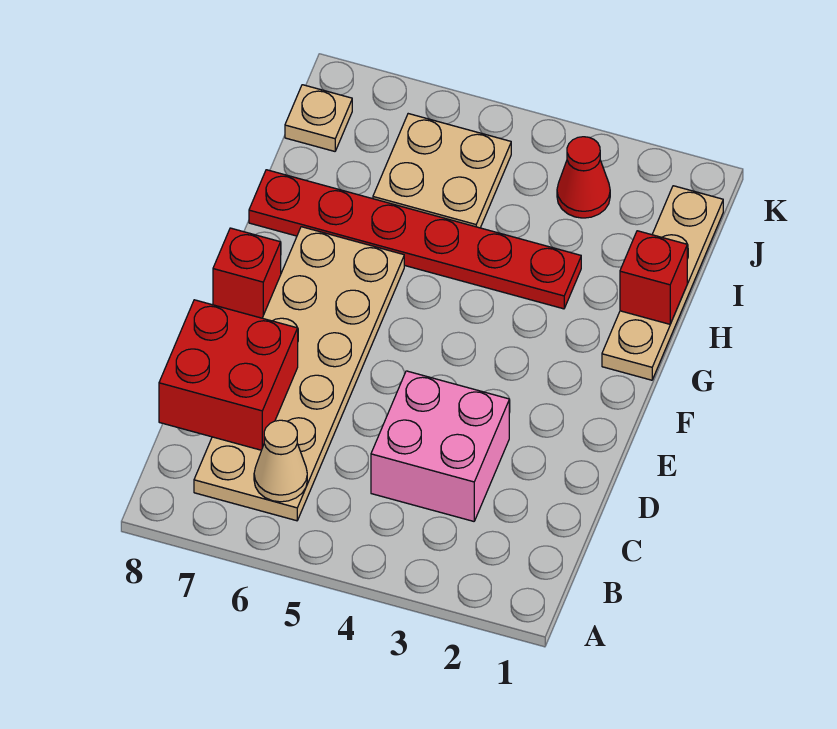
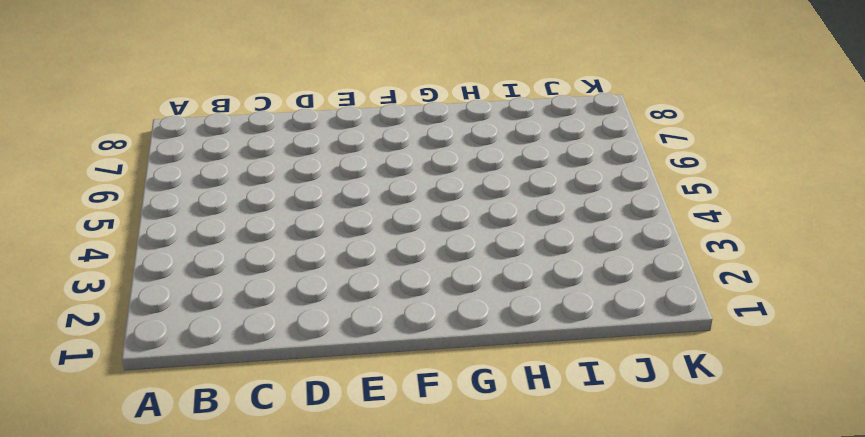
none -> tan plate B6:G7 level 1
none -> pink brick C3:D4 level 1

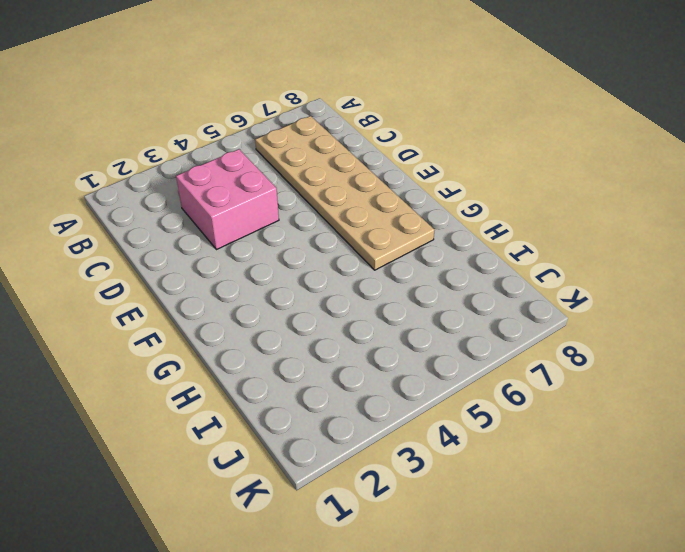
none -> red brick F8 level 1
none -> tan plate G1:J1 level 1

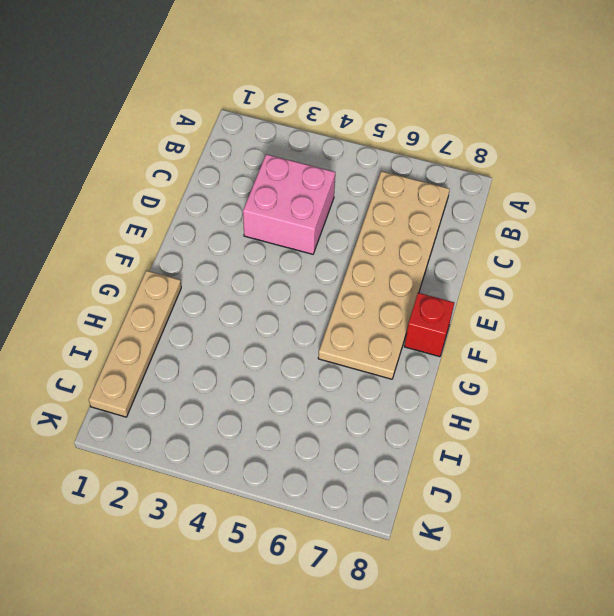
none -> red plate H3:H8 level 1
none -> tan plate I5:J6 level 1

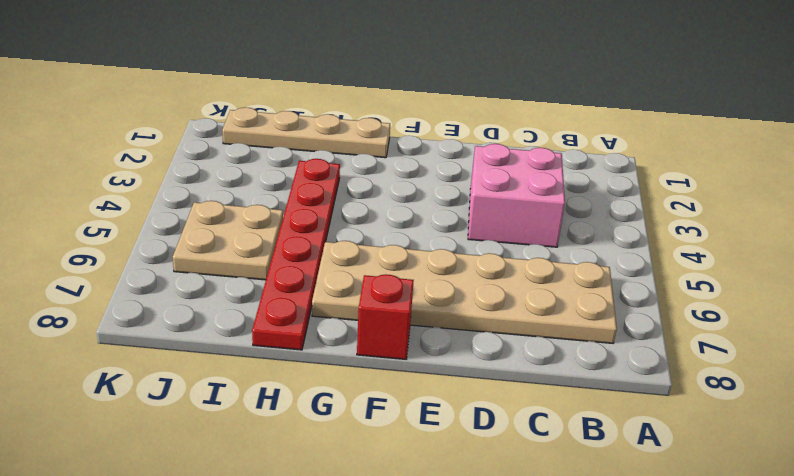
none -> red cone J3 level 1
none -> tan plate J8 level 1

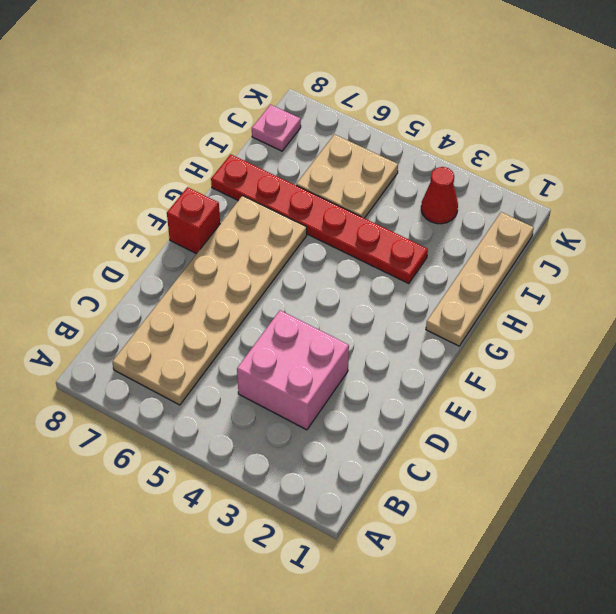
pink plate J8 level 1 -> tan plate J8 level 1
none -> tan cone B6 level 2
none -> red brick C7:D8 level 2

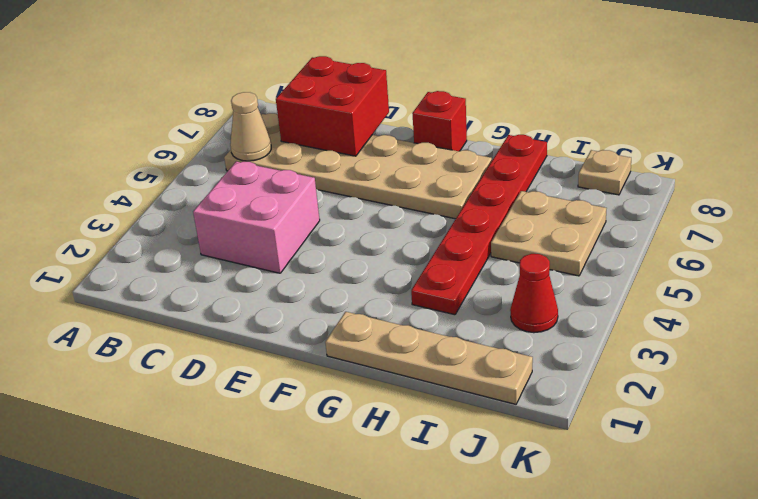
none -> red brick H1 level 2

